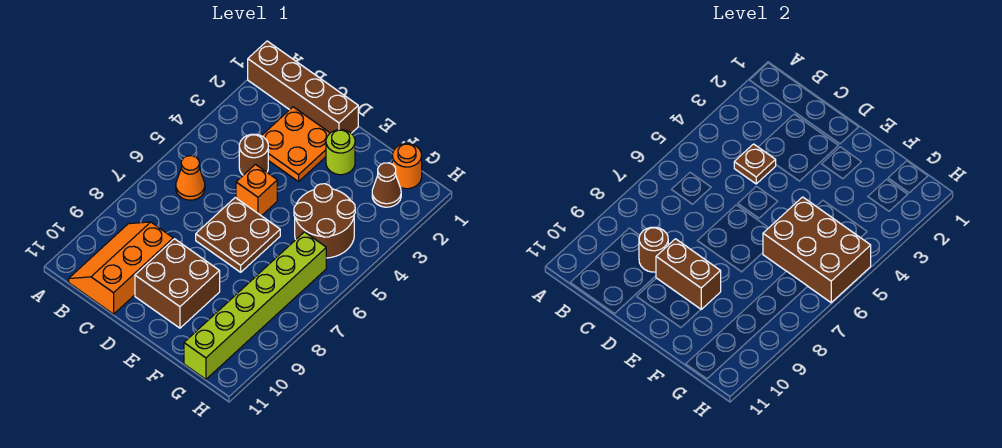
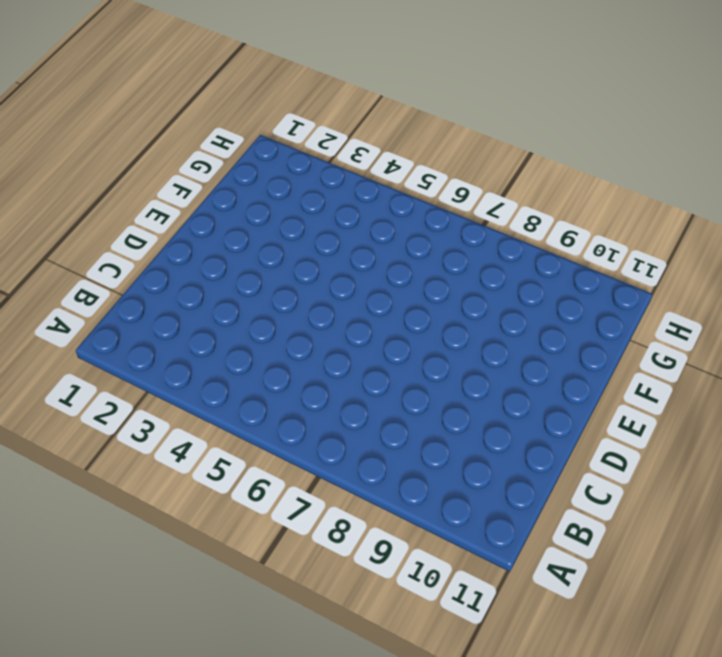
none -> brown brick A1:D1 level 1
none -> orange cone B6 level 1
none -> orange slope B9:C11 level 1 top C

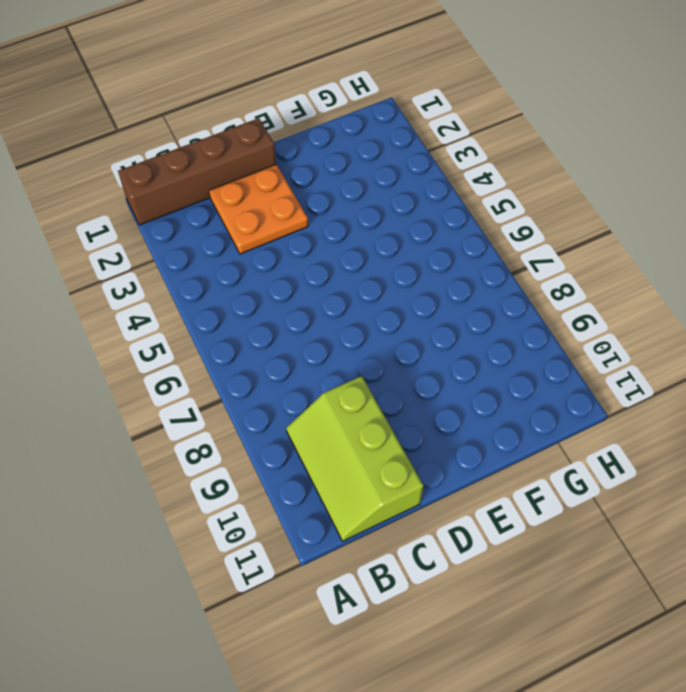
lime slope B9:C11 level 1 top C -> orange slope B9:C11 level 1 top C
none -> orange cone B6 level 1
none -> brown round brick C4 level 1
none -> orange brick D5 level 1

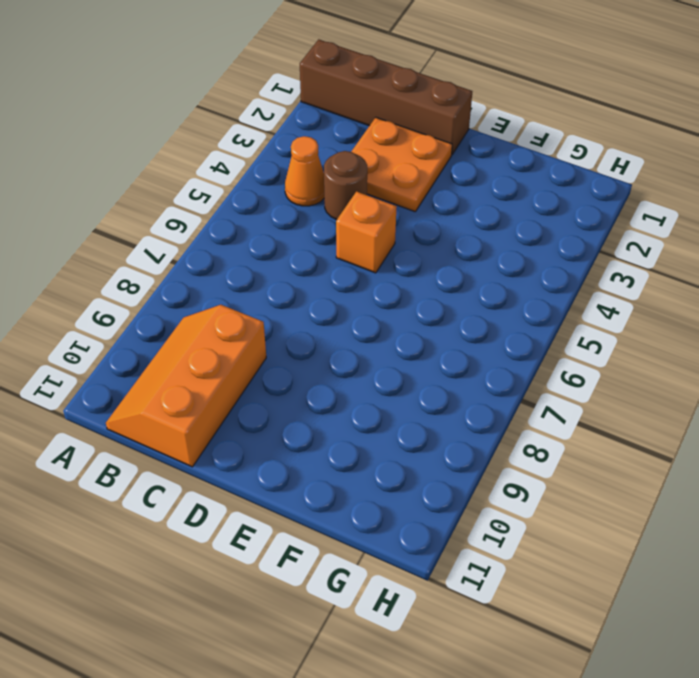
orange cone B4 level 1 -> orange cone B6 level 1
none -> brown plate D6:E7 level 1
none -> brown brick D9:E10 level 1
none -> lime round brick E2 level 1

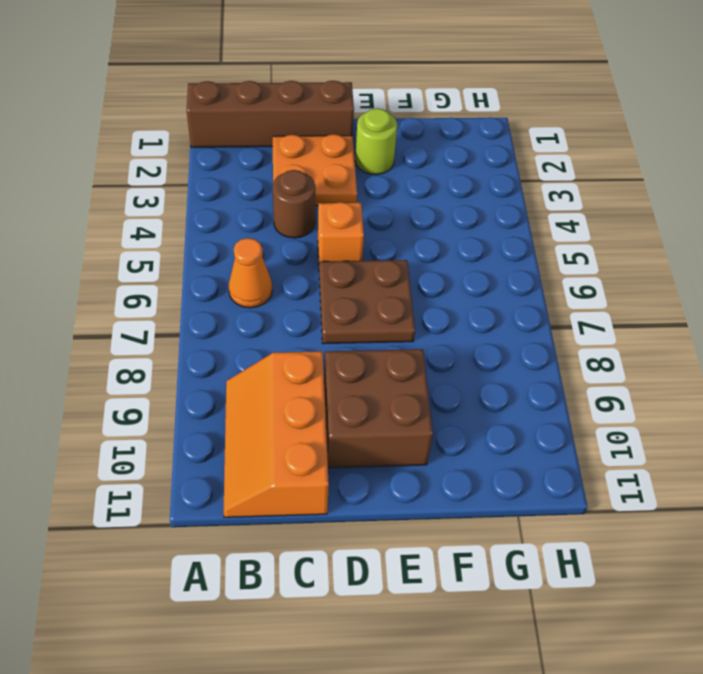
none -> brown round brick F4:G5 level 1
none -> orange round brick G1 level 1
none -> brown cone G2 level 1

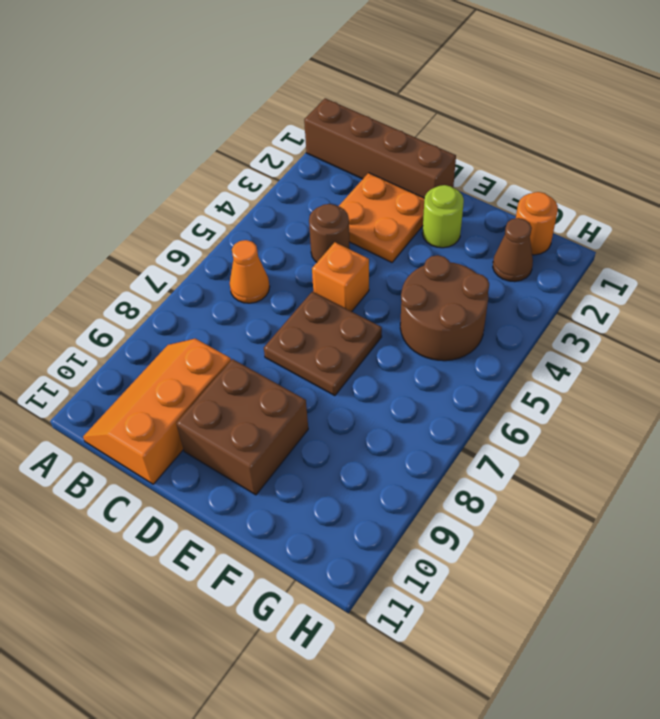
none -> lime brick G6:G11 level 1
none -> brown plate C4 level 2
none -> brown round brick C9 level 2

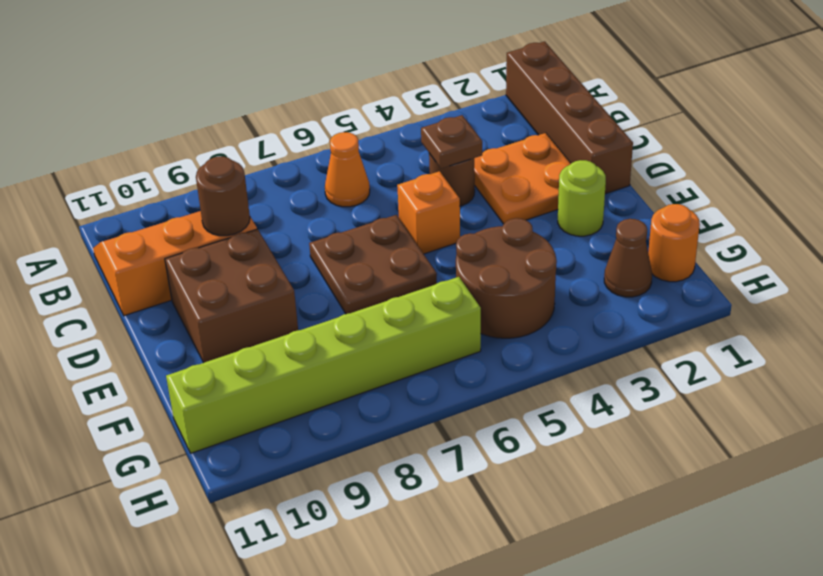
none -> brown brick D9:E9 level 2
none -> brown brick F5:H6 level 2

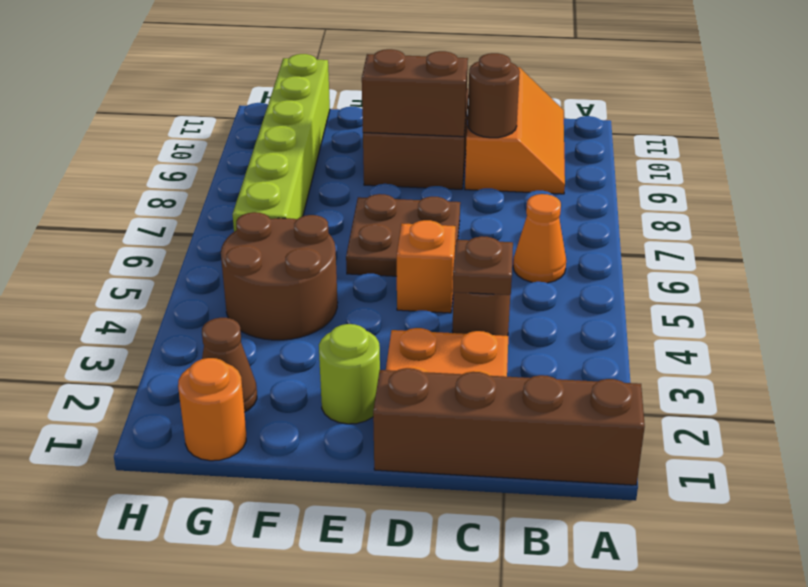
none -> brown brick F5:H6 level 2

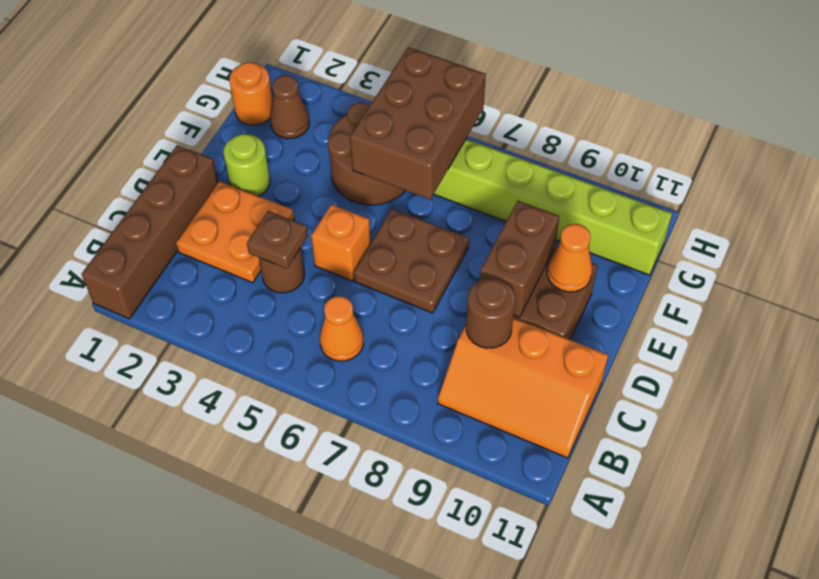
orange cone E10 level 2 -> none

